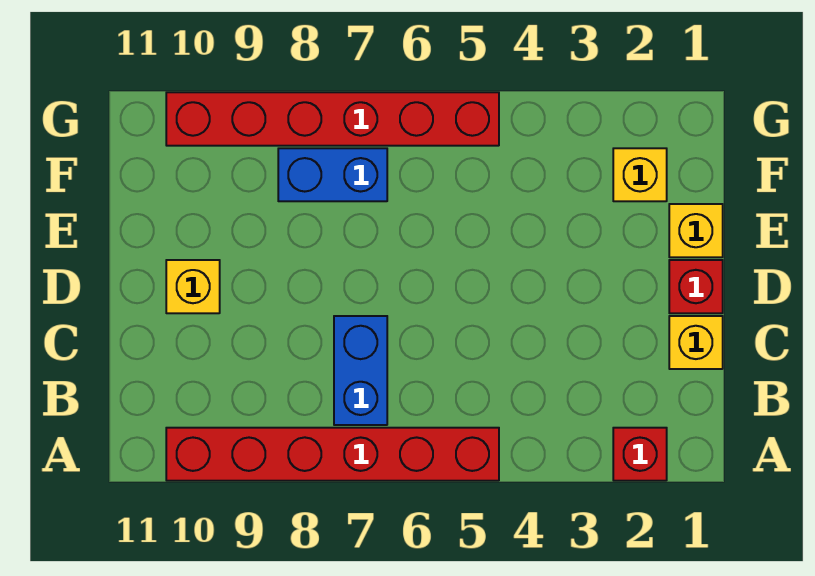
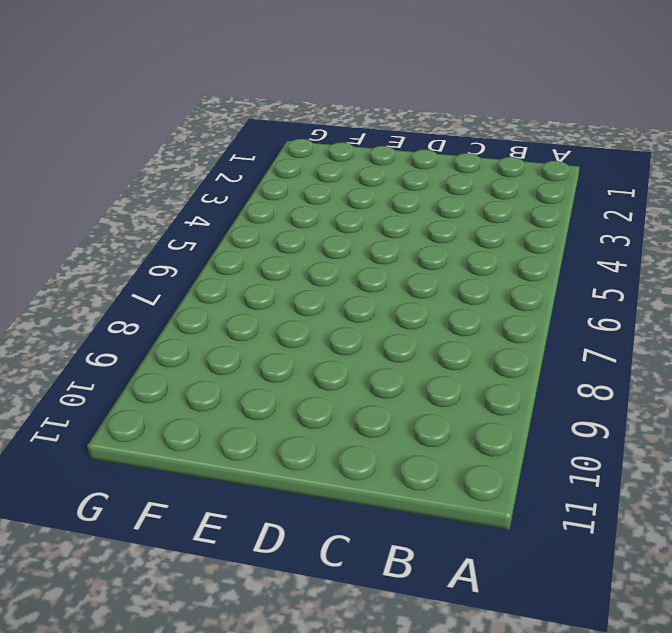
none -> red brick A2 level 1
none -> red brick A5:A10 level 1

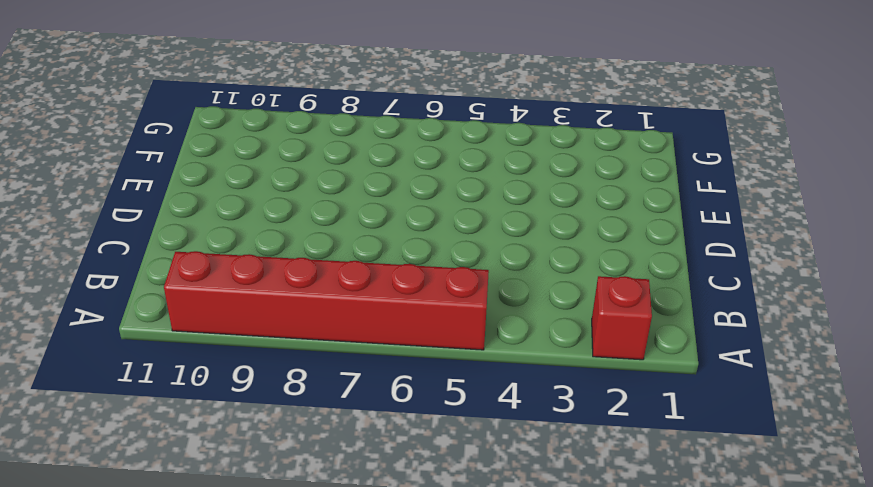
none -> blue brick B7:C7 level 1
none -> yellow brick C1 level 1

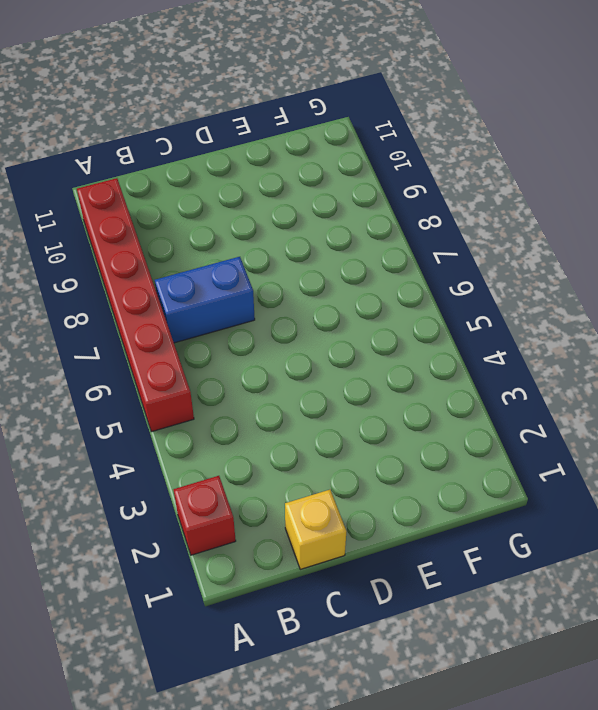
none -> red brick D1 level 1
none -> yellow brick D10 level 1

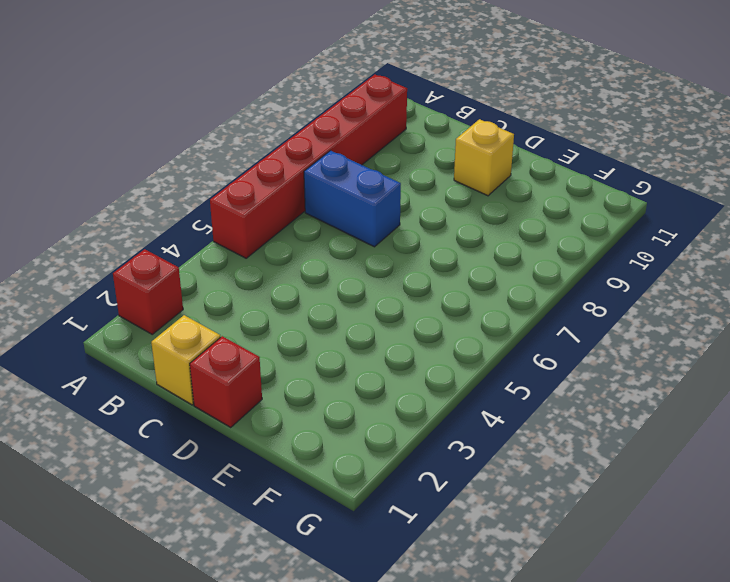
none -> yellow brick E1 level 1
none -> yellow brick F2 level 1

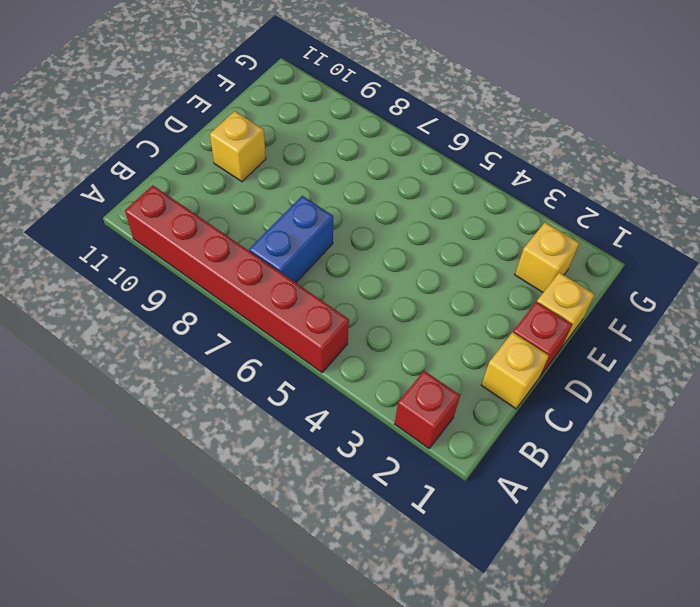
none -> blue brick F7:F8 level 1
none -> red brick G5:G10 level 1

